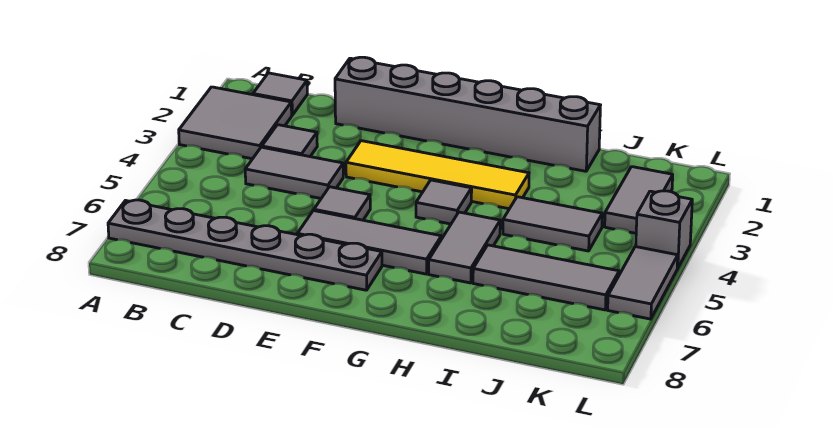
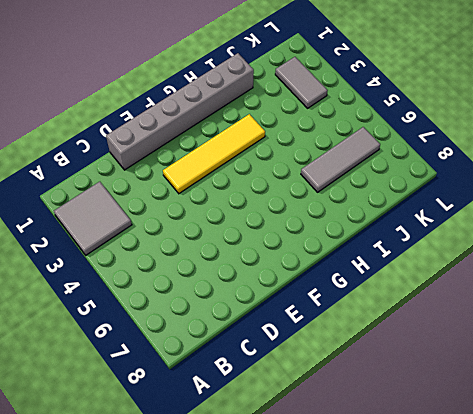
none -> grey plate A7:F7 level 1
none -> grey tile B1 level 1
none -> grey tile C3 level 1

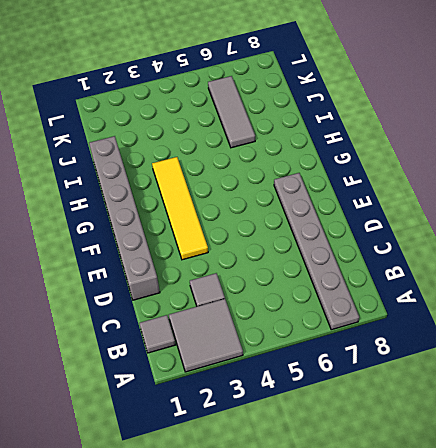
none -> grey tile C4:D4 level 1
none -> grey tile E5 level 1
none -> grey tile E6:G6 level 1

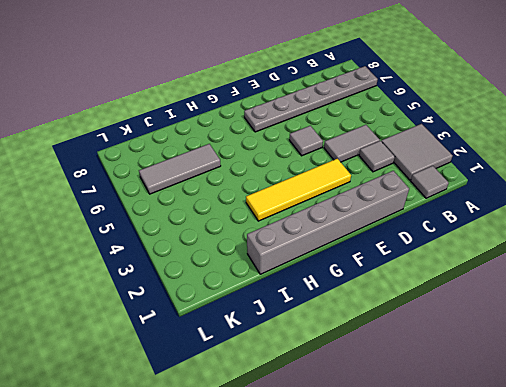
none -> grey tile E6:G6 level 1
none -> grey tile G4 level 1
none -> grey tile H5:H6 level 1

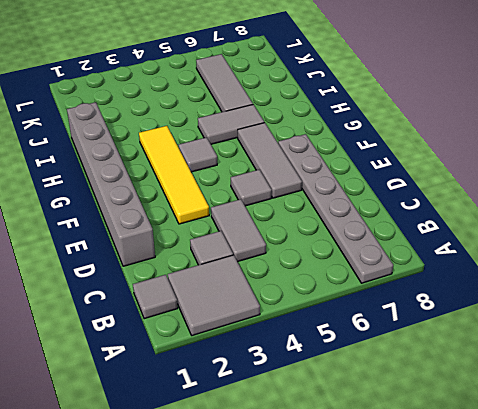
none -> grey tile I4:J4 level 1
none -> grey tile K2:K3 level 1
none -> grey brick L4 level 1

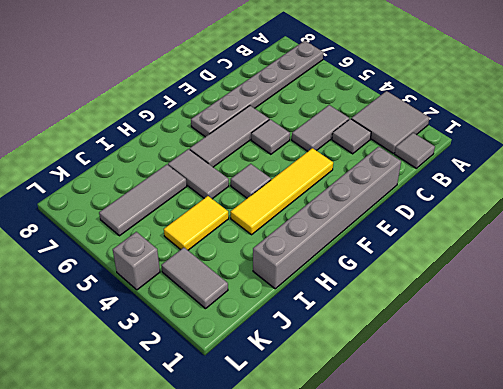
yellow tile I4:J4 level 1 -> grey tile I4:J4 level 1
none -> grey tile L5:L6 level 1

